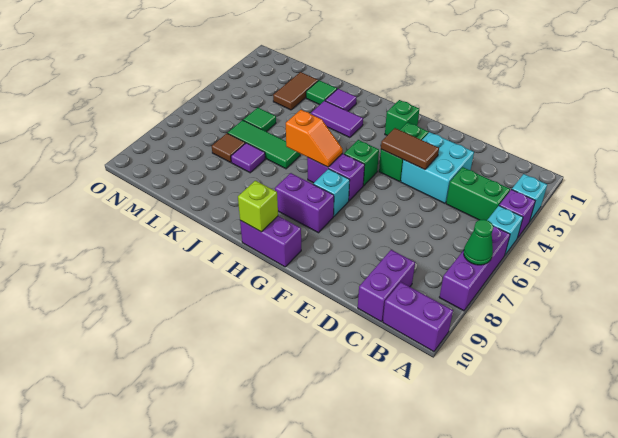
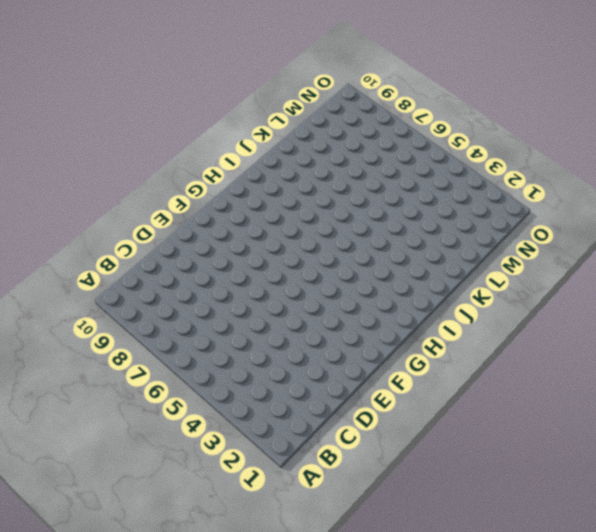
none -> cyan brick A3 level 1
none -> purple brick A4 level 1
none -> cyan brick A5 level 1

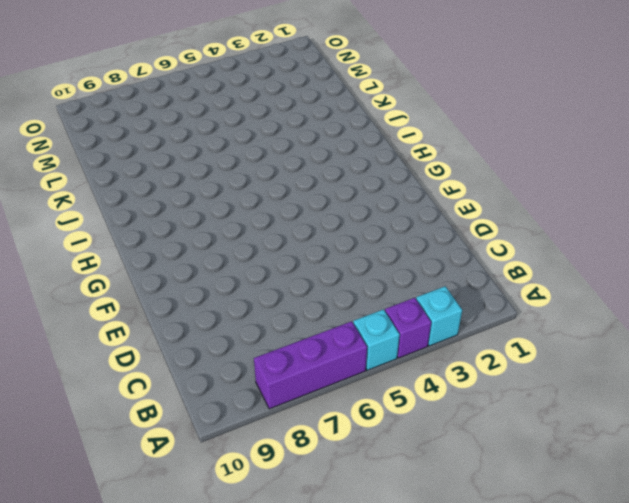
none -> purple brick A10:B10 level 1
none -> green brick B4:C4 level 1
none -> purple brick C9:C10 level 1

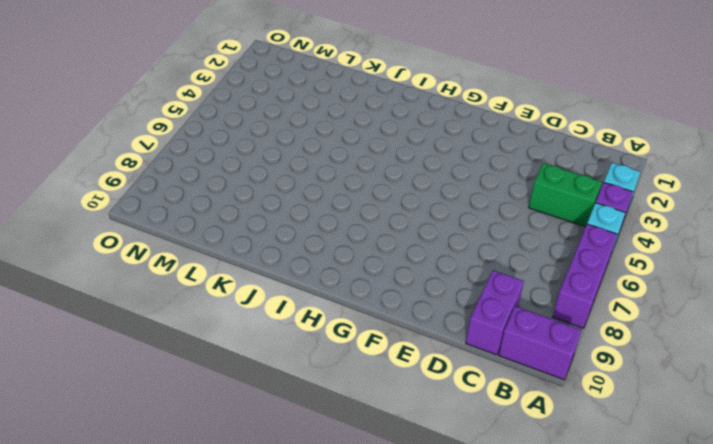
none -> cyan brick D3:E4 level 1
none -> green brick F3:F4 level 1
none -> green brick G2 level 1

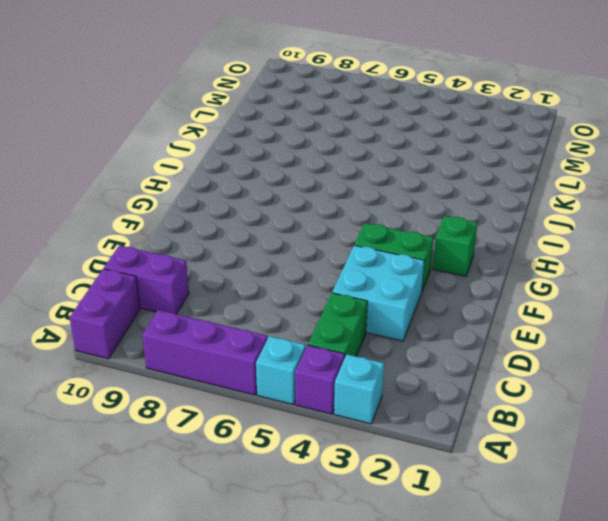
none -> green brick G5 level 1
none -> purple brick G6:H6 level 1
none -> cyan brick G7 level 1

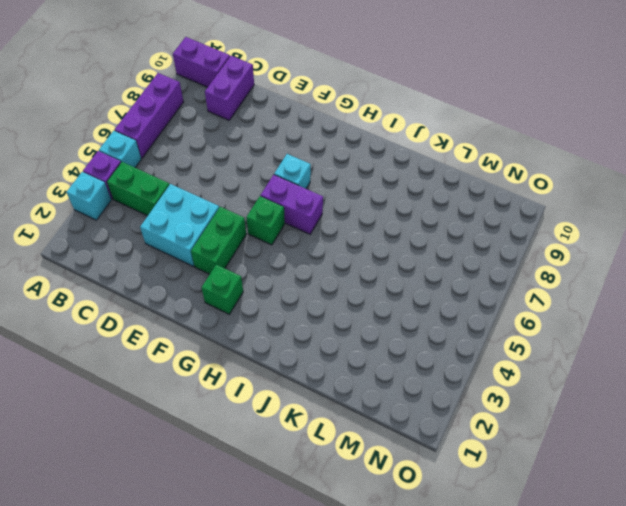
none -> purple brick G8:H8 level 1
none -> purple brick G10:H10 level 1
none -> purple tile I3:J3 level 1

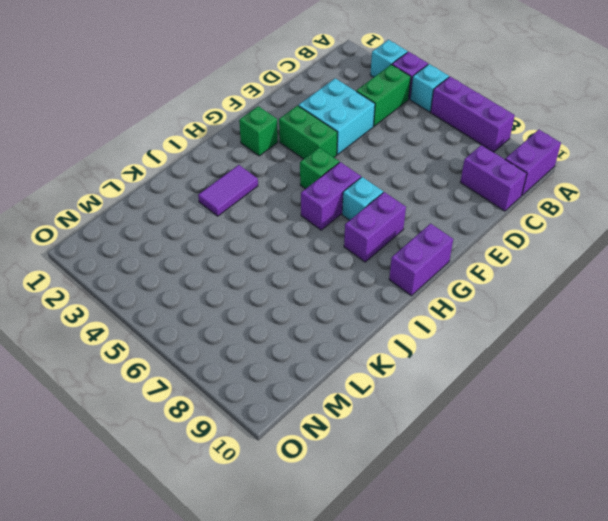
none -> purple tile J2 level 1
none -> green tile J6:L6 level 1
none -> green tile K2 level 1

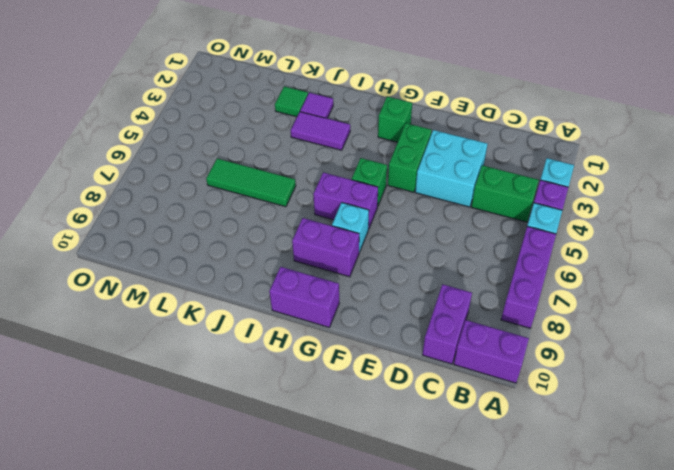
none -> purple tile K7 level 1
none -> brown tile L2:L3 level 1
none -> green tile L5 level 1

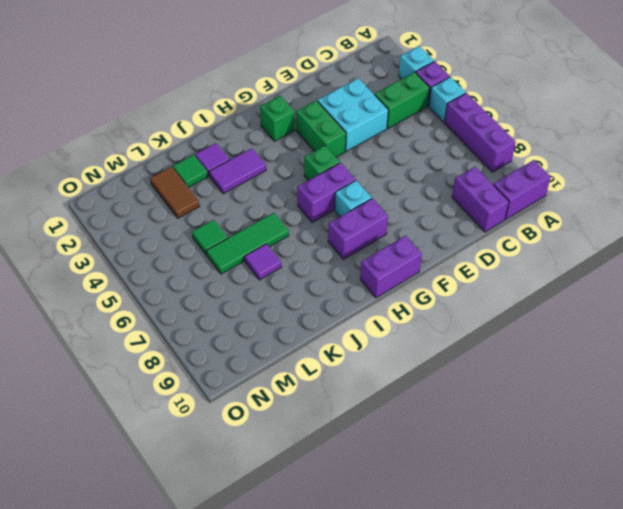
none -> brown tile L7 level 1
none -> green cone A7 level 2
none -> brown tile E4:F4 level 2

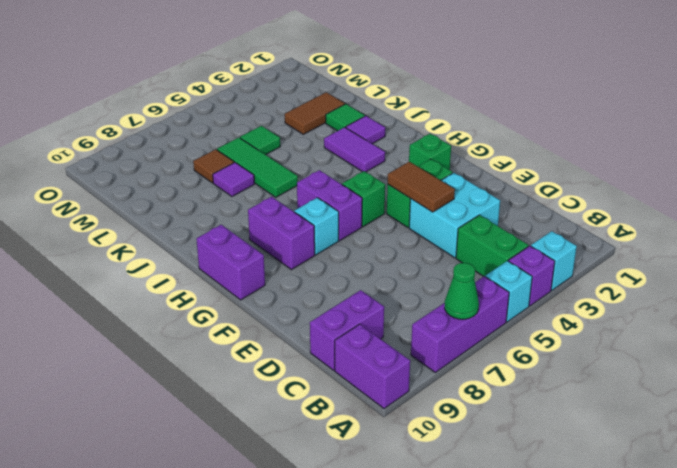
none -> orange slope H6:I6 level 2 top I
none -> lime brick H10 level 2

